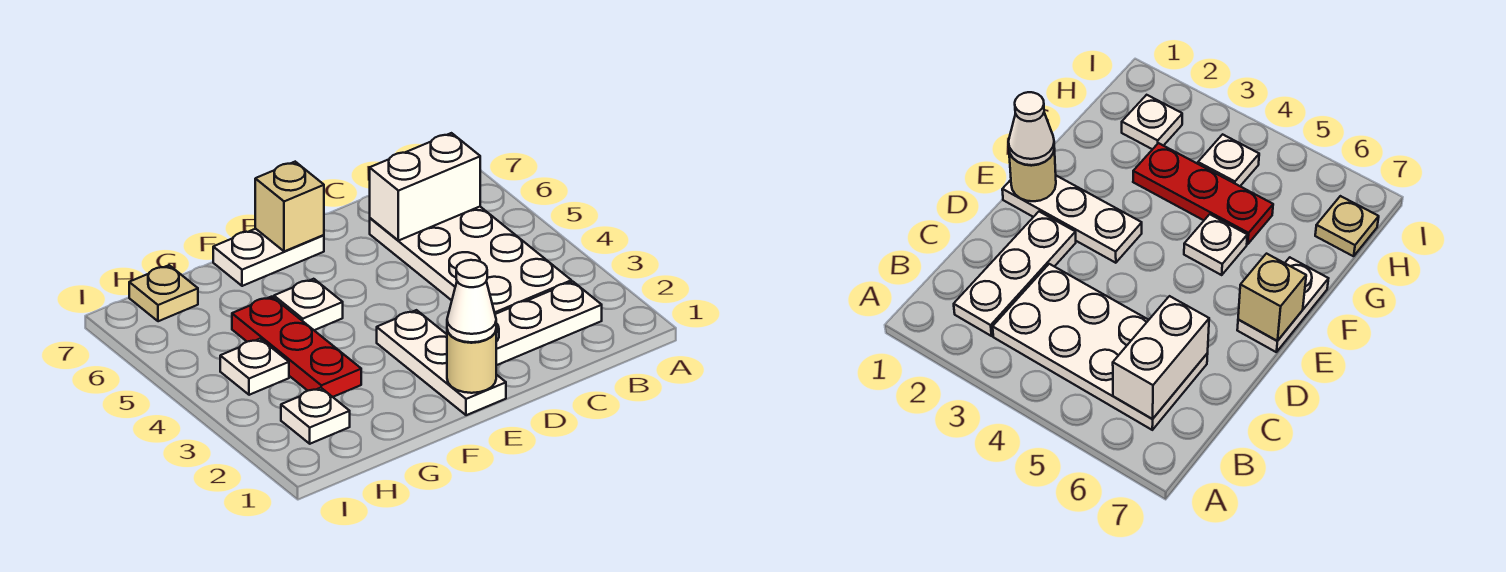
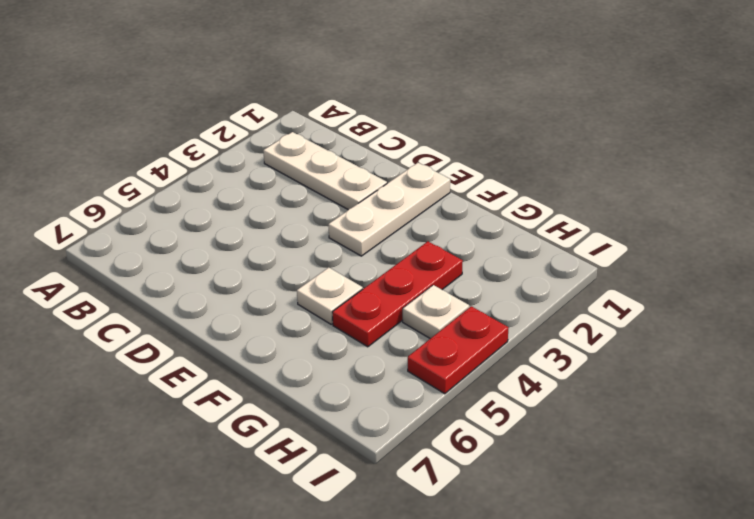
red plate I4:I5 level 1 -> none
none -> white plate B3:C6 level 1
none -> white plate E7:F7 level 1
none -> white plate H2 level 1

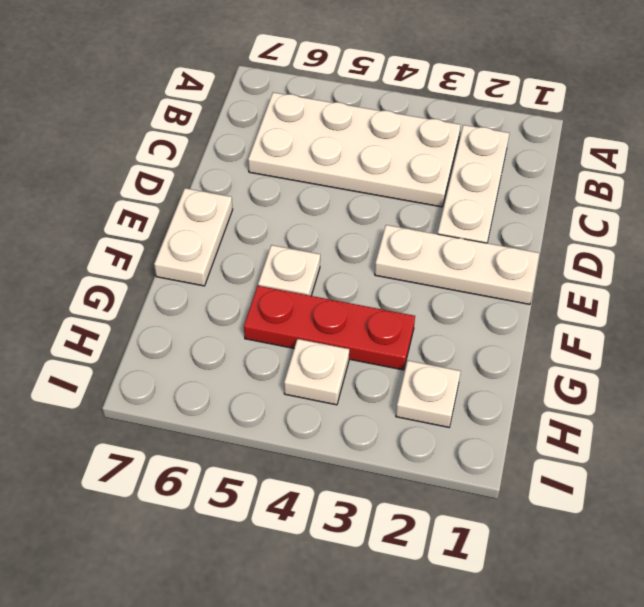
none -> tan plate H7 level 1
none -> white brick B6:C6 level 2
none -> tan round brick E1 level 2

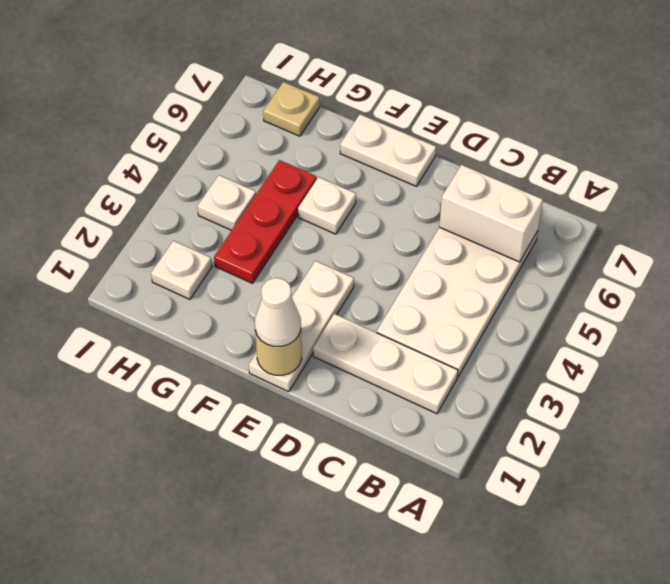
none -> tan brick E7 level 2

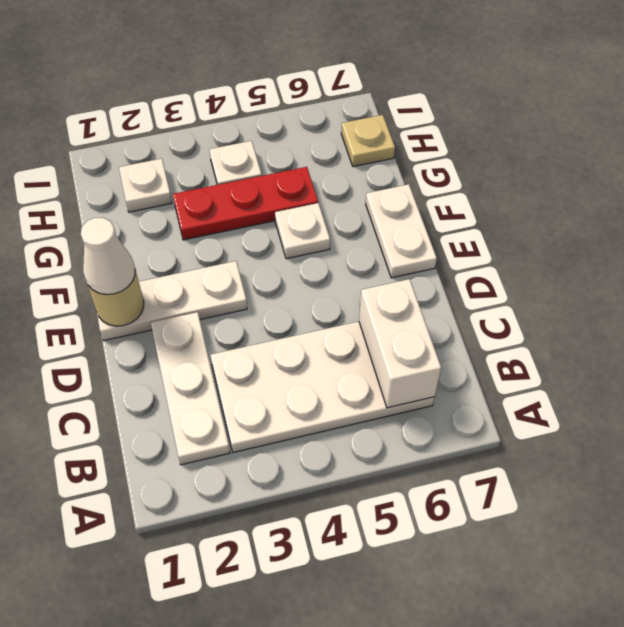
none -> tan brick E7 level 2

